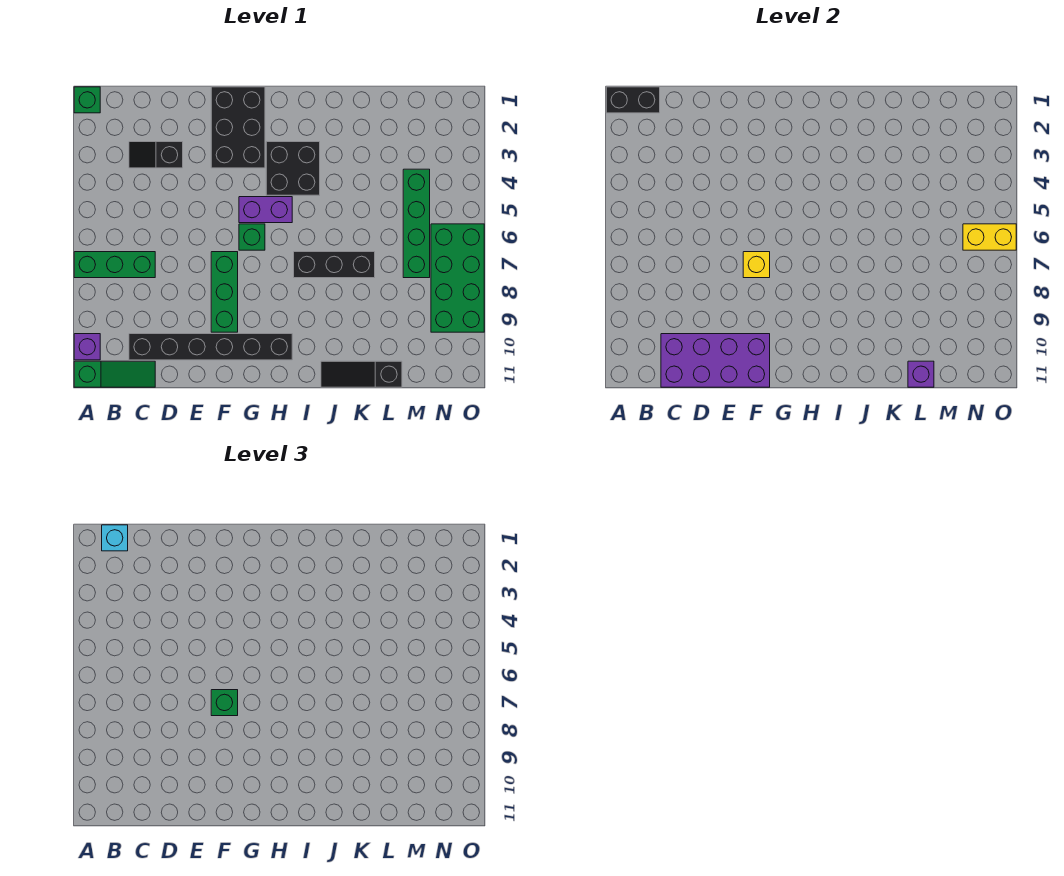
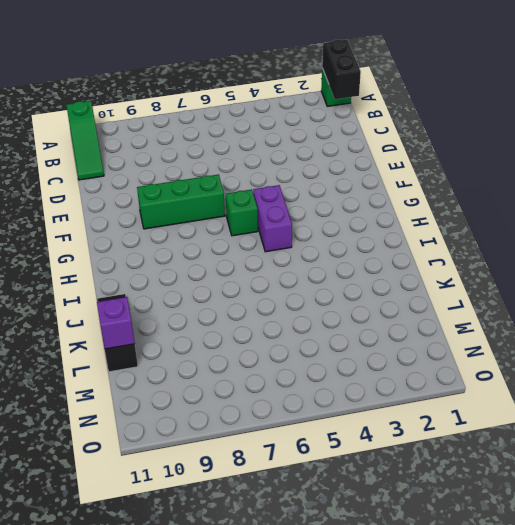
none -> green brick A7:C7 level 1
none -> purple brick A10 level 1
none -> black slope C3:D3 level 1 top D

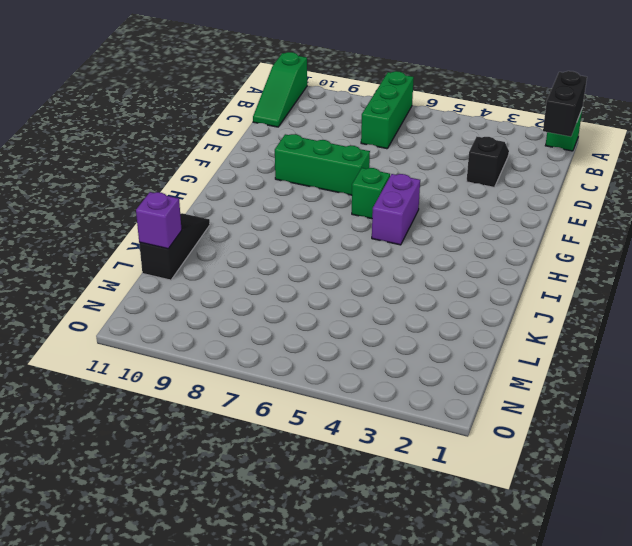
none -> purple brick A10 level 1
none -> black brick C10:H10 level 1
none -> black brick F1:G3 level 1

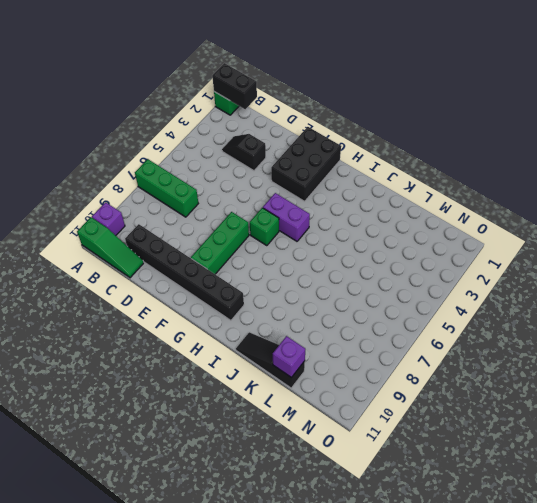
none -> black brick H3:I4 level 1
none -> black brick I7:K7 level 1
none -> green brick M4:M7 level 1

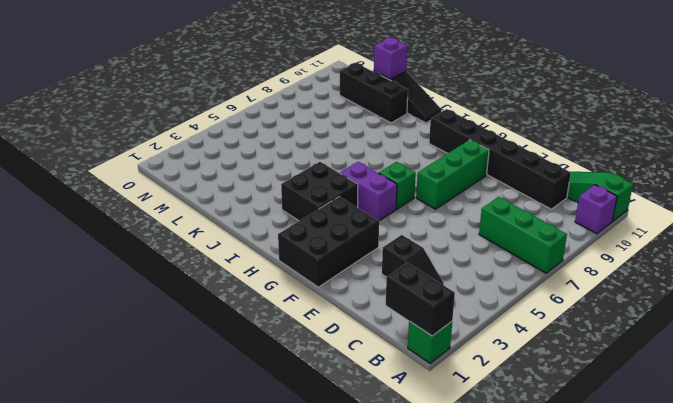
black brick K10:M10 level 1 -> black brick I7:K7 level 1
none -> green brick M4:M7 level 1
none -> green brick N6:O9 level 1
none -> purple brick C10:F11 level 2

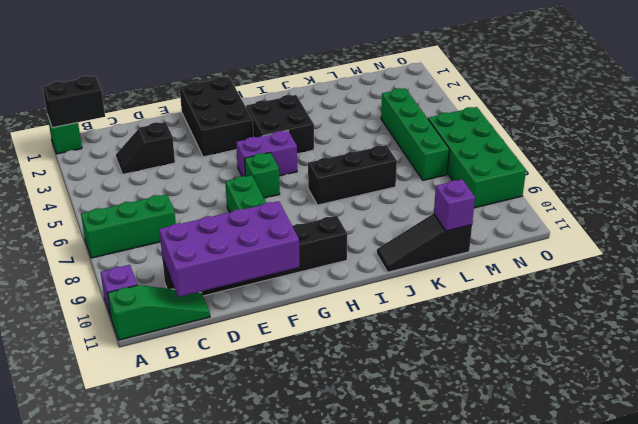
none -> yellow brick F7 level 2
none -> yellow brick N6:O6 level 2
none -> cyan brick B1 level 3

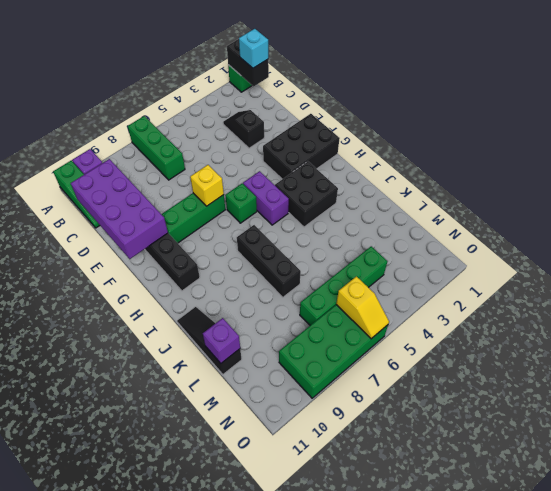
yellow slope N6:O6 level 2 top N -> yellow brick N6:O6 level 2
none -> green brick F7 level 3

